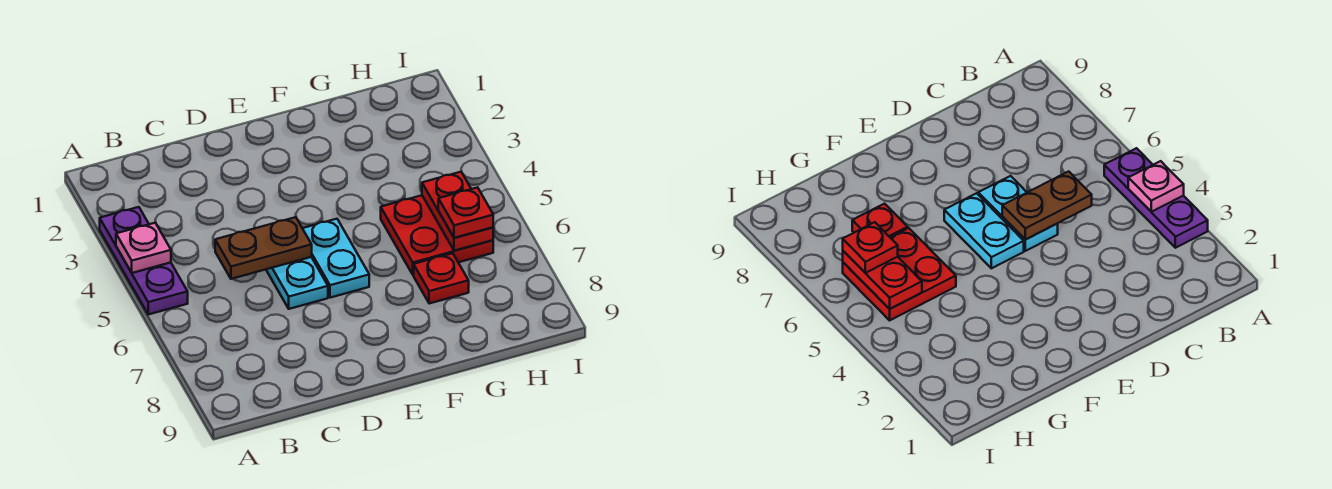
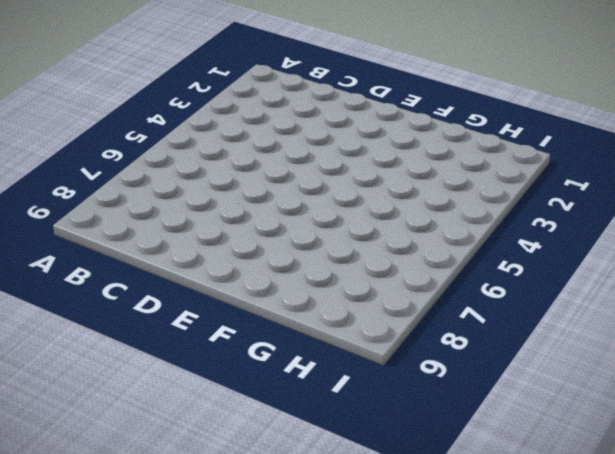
none -> purple plate A3:A5 level 1
none -> cyan plate D5:D6 level 1

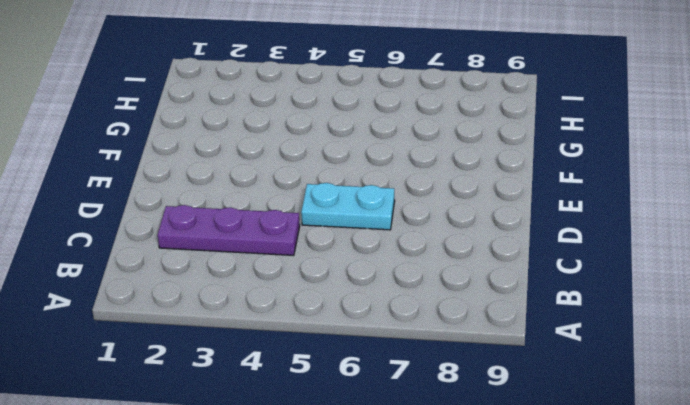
purple plate C2:C4 level 1 -> purple plate A3:A5 level 1
none -> cyan plate E5:E6 level 1
none -> red plate G5:H6 level 1

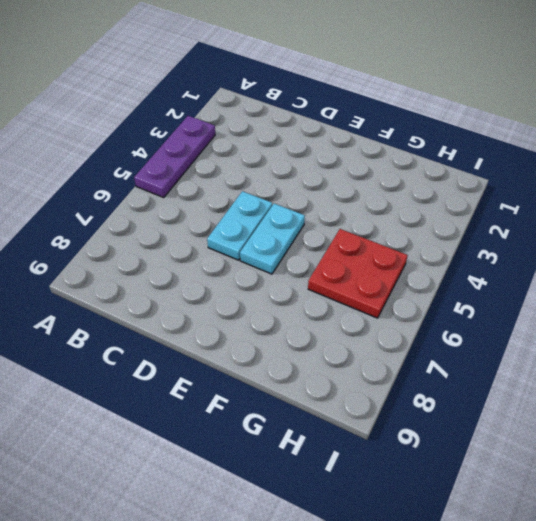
none -> red plate G7 level 1
none -> pink plate A4 level 2

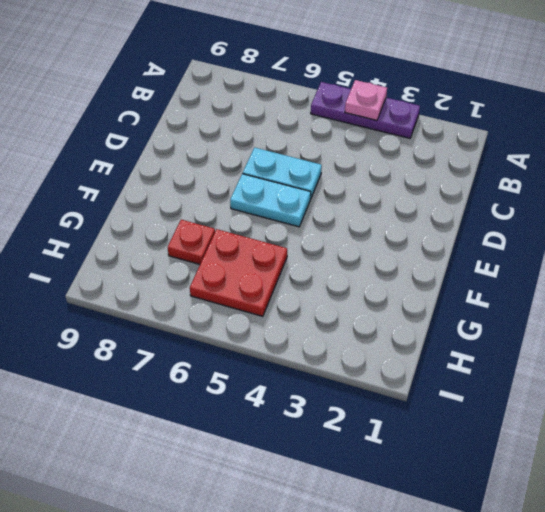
none -> brown plate C5:D5 level 2
none -> red plate H5:H6 level 2

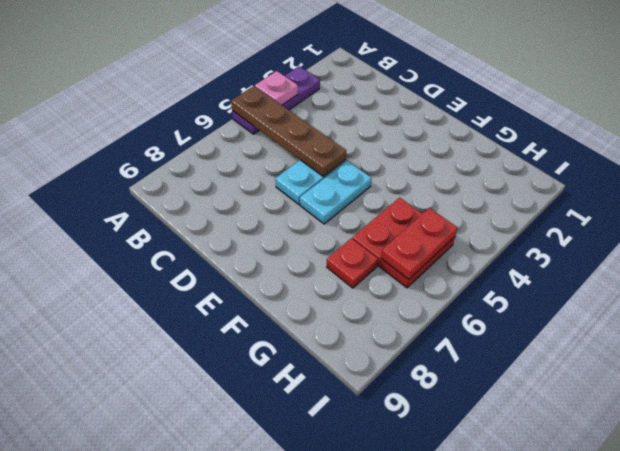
brown plate A5:D5 level 2 -> brown plate C5:D5 level 2
none -> red plate H6 level 3

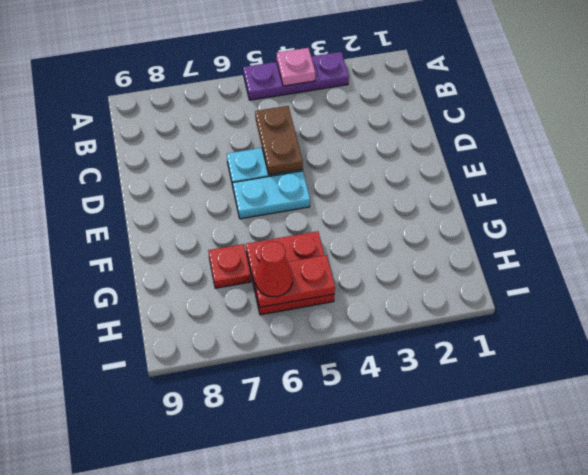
red cone H6 level 3 -> red plate H6 level 3

